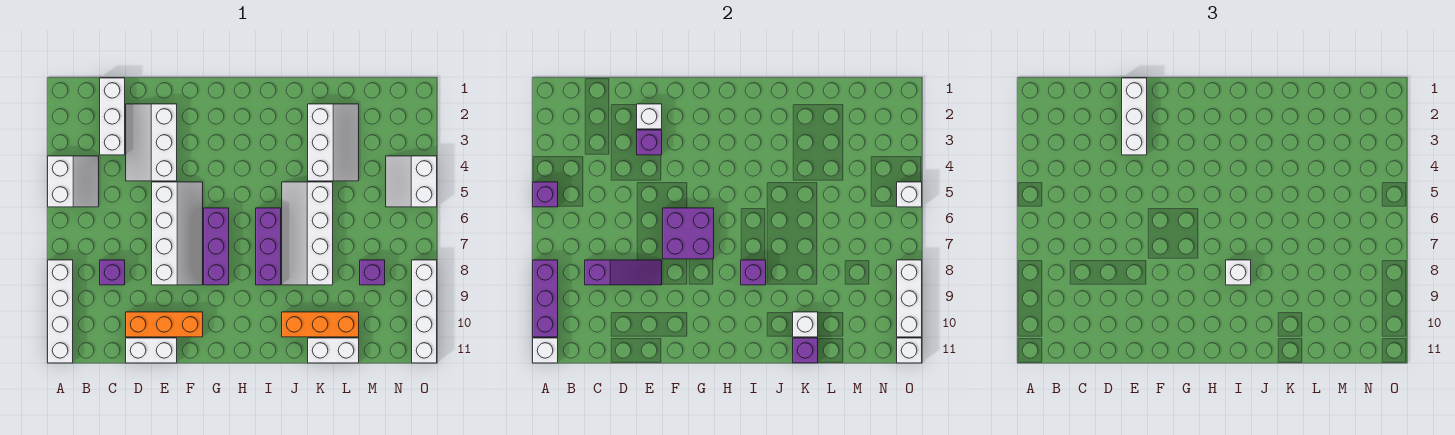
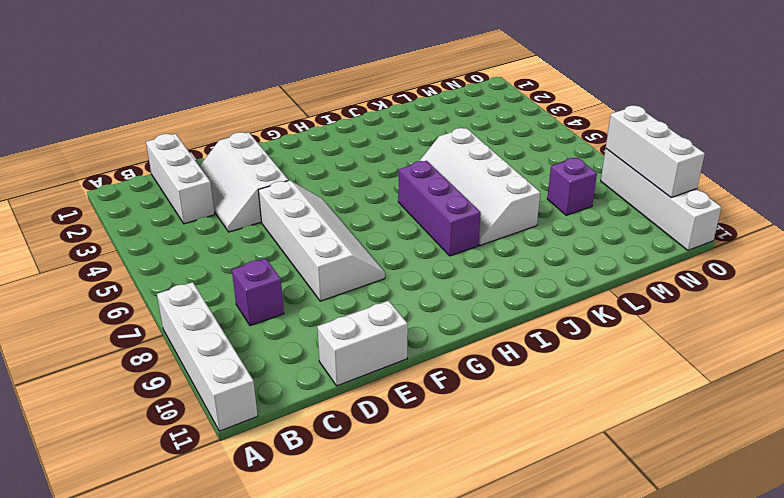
none -> white slope A4:B5 level 1 top A
none -> orange brick D10:F10 level 1
none -> purple brick G6:G8 level 1
none -> orange brick J10:L10 level 1

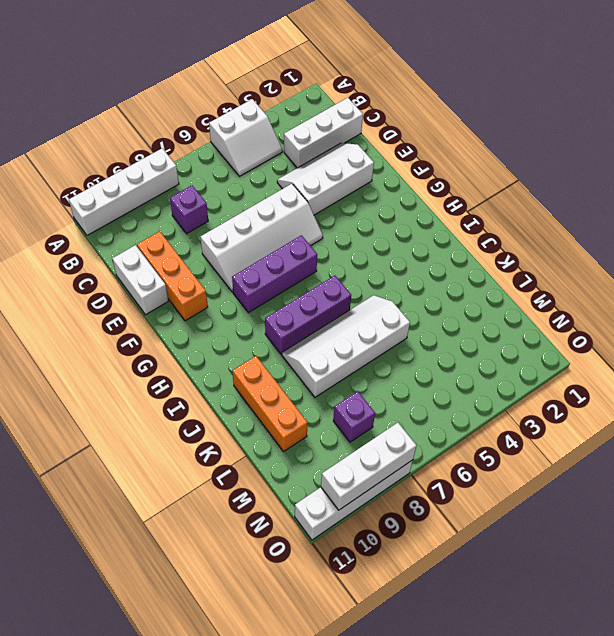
none -> white slope K2:L4 level 1 top K
none -> white brick K11:L11 level 1
none -> white slope N4:O5 level 1 top O
none -> purple brick A5 level 2

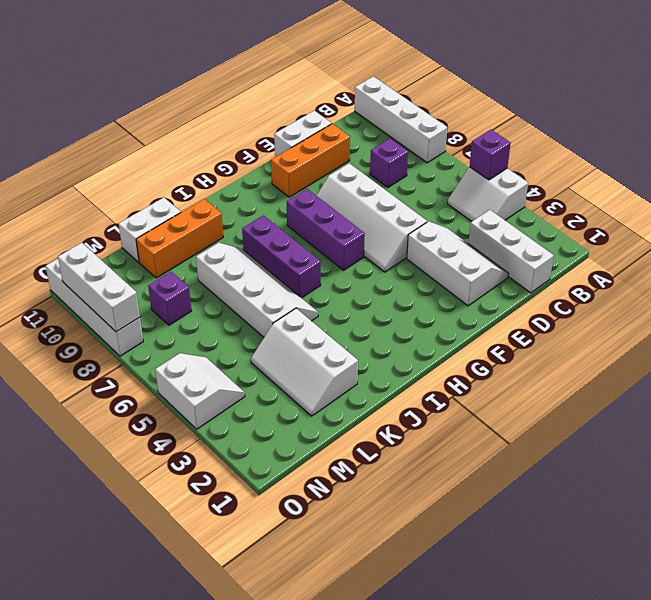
none -> purple brick A8:A10 level 2
none -> white brick A11 level 2
none -> purple slope C8:E8 level 2 top C
none -> white brick E2 level 2

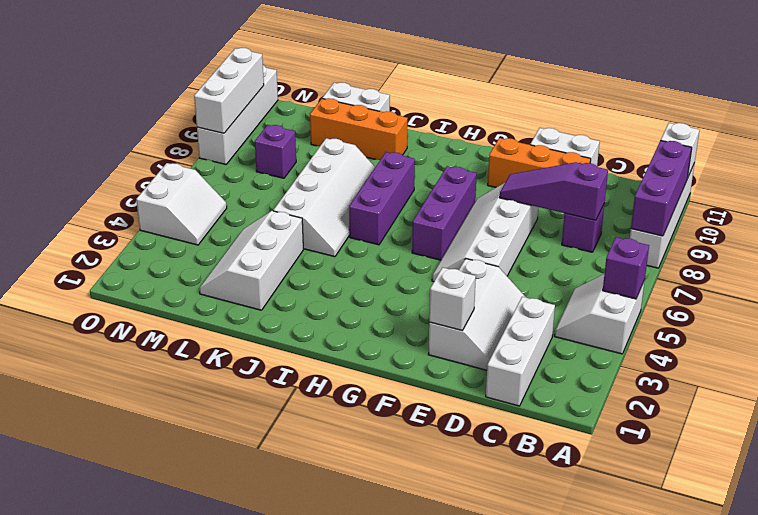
none -> purple brick E3 level 2
none -> purple brick F6:G7 level 2
none -> purple brick I8 level 2
none -> white brick K10 level 2

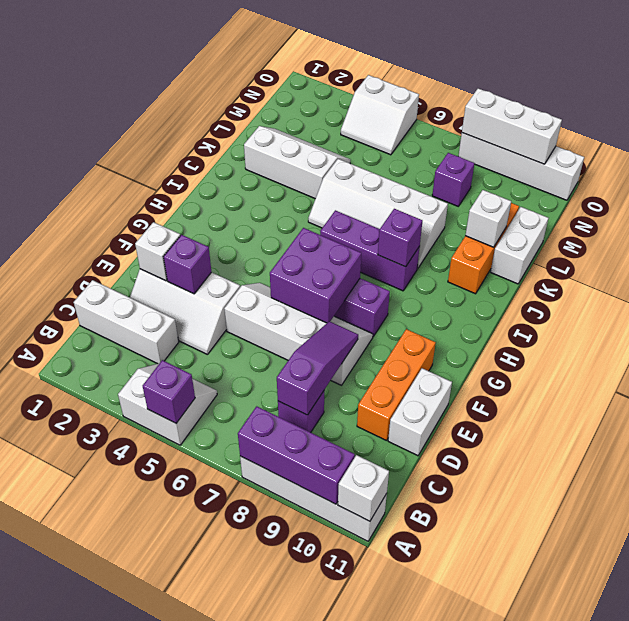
none -> purple brick K11 level 2
none -> white brick O5 level 2
none -> white brick O11 level 2
none -> white brick E1:E3 level 3

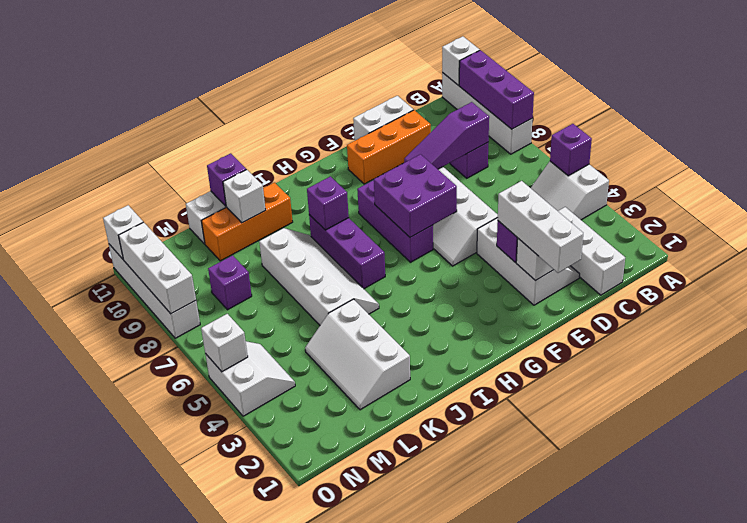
none -> white brick I8 level 3

